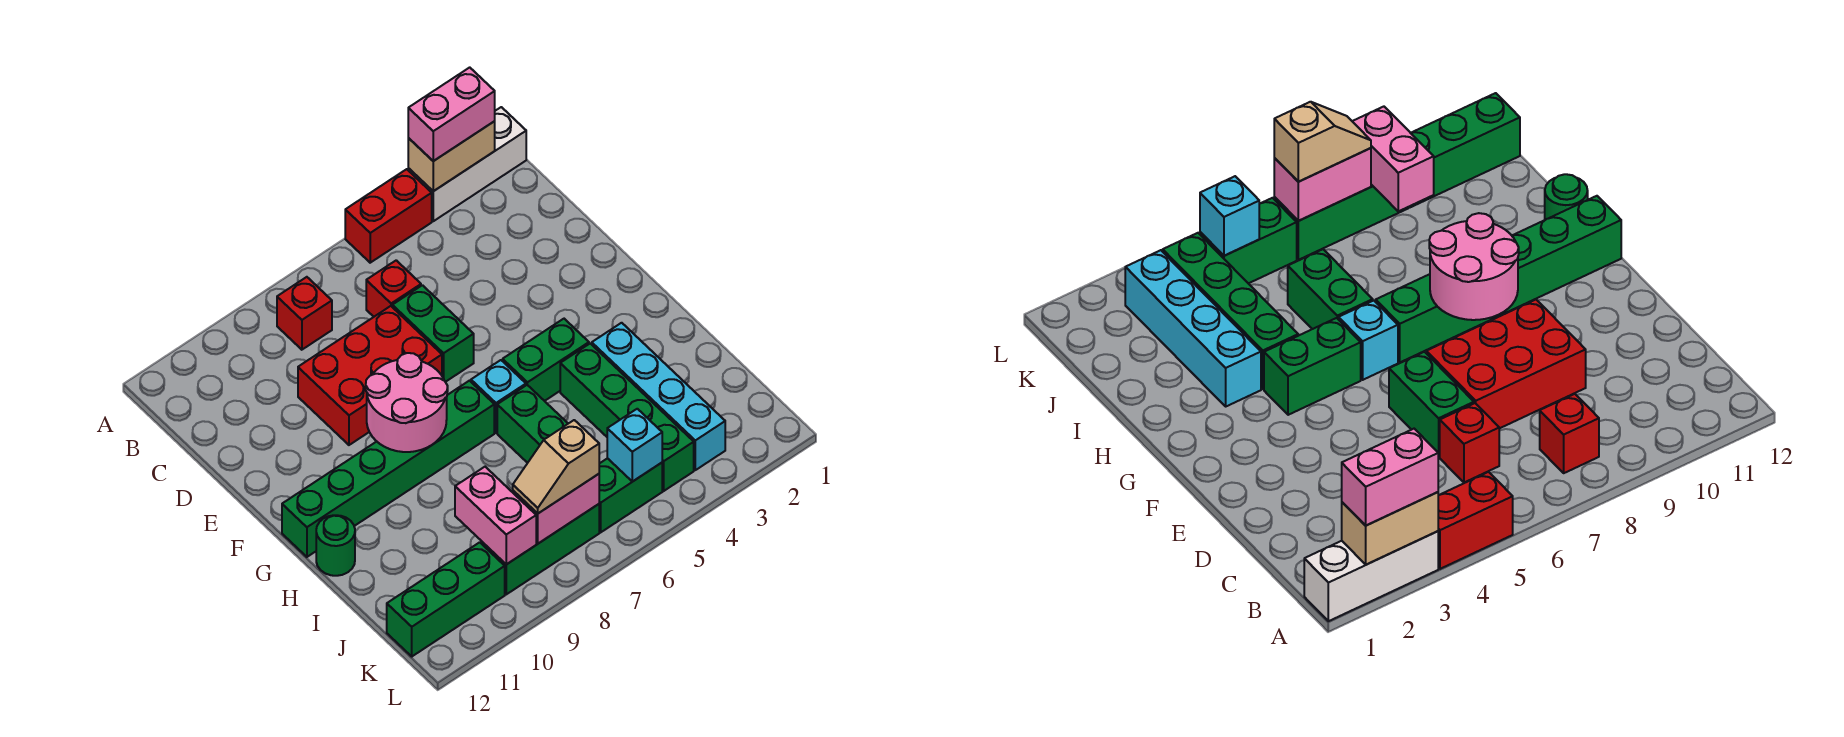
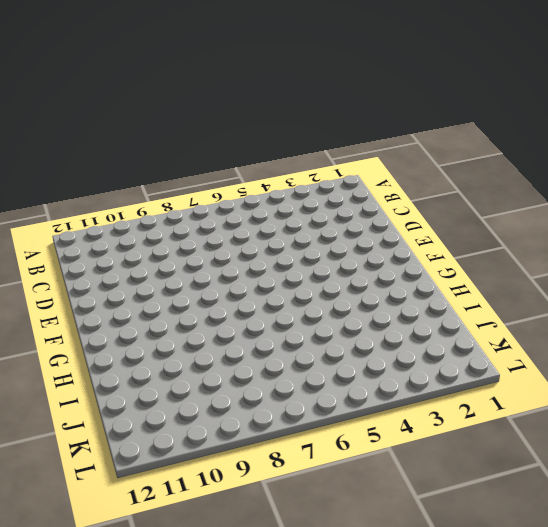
none -> white brick A1:A3 level 1
none -> red brick A4:A5 level 1
none -> red brick B8 level 1

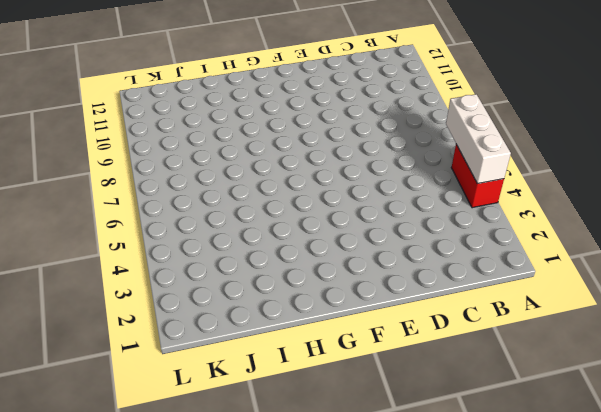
white brick A4:A6 level 2 -> white brick A1:A3 level 1
none -> red brick B8 level 1
none -> red brick C6 level 1
none -> green brick D6:E6 level 1

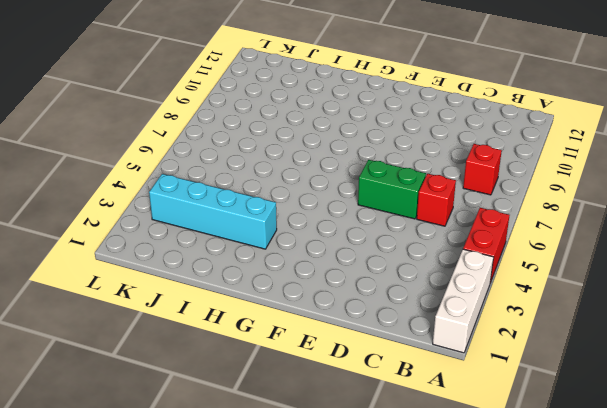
none -> red brick D7:E9 level 1
none -> green brick G4:G5 level 1
none -> cyan brick G6 level 1

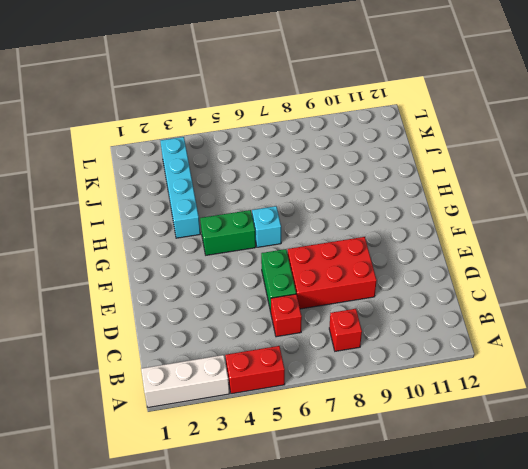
none -> green brick G7:G12 level 1
none -> green brick H4:K4 level 1
none -> green brick H6:I6 level 1

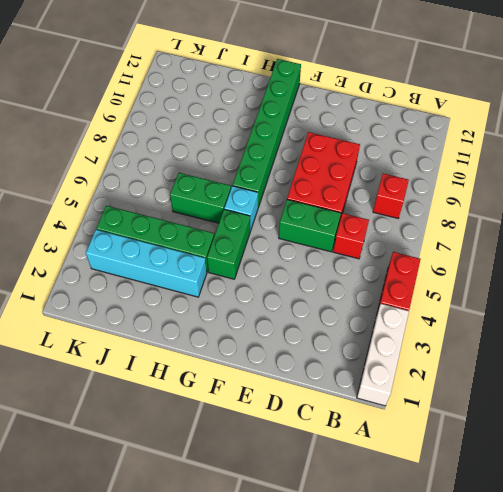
none -> green round brick H12 level 1
none -> green brick K5:K6 level 1
none -> green brick K7:K9 level 1

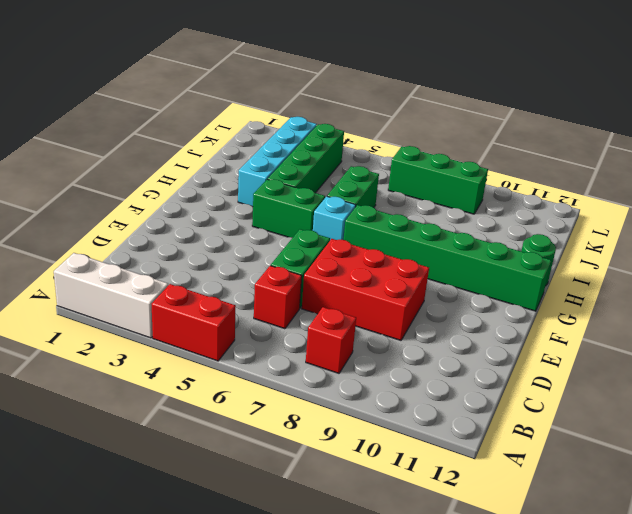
none -> green brick K5:K6 level 1
none -> green brick K10:K12 level 1
none -> tan brick A2:A3 level 2

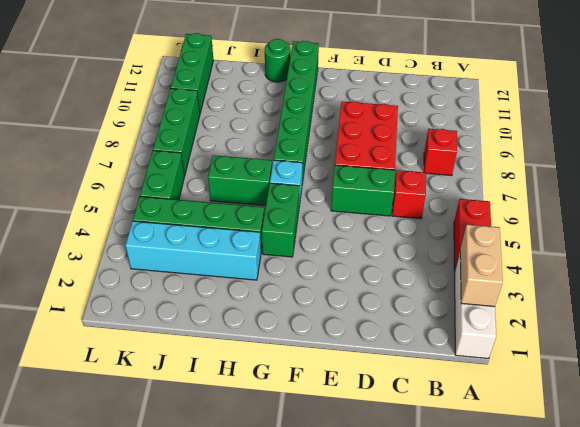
none -> pink round brick F8:G9 level 2
none -> pink brick J9:K9 level 2
none -> cyan brick K5 level 2

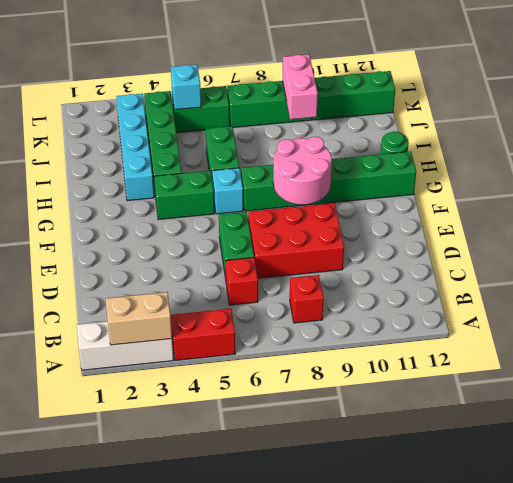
none -> pink brick K7:K8 level 2
none -> pink brick A2:A3 level 3
none -> tan slope K7:K8 level 3 top 7

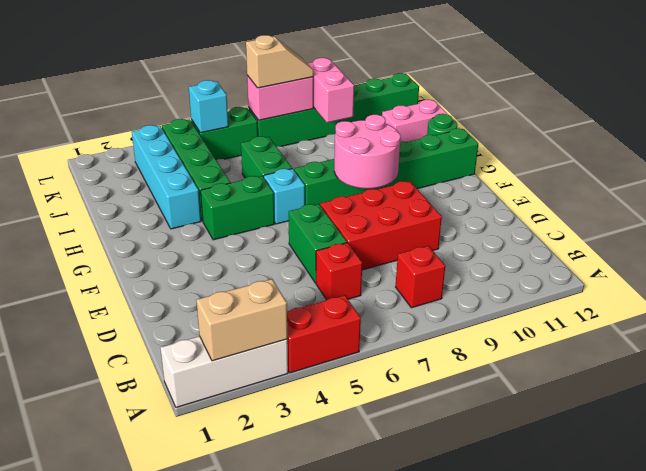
pink brick I11:I12 level 1 -> pink brick A2:A3 level 3

